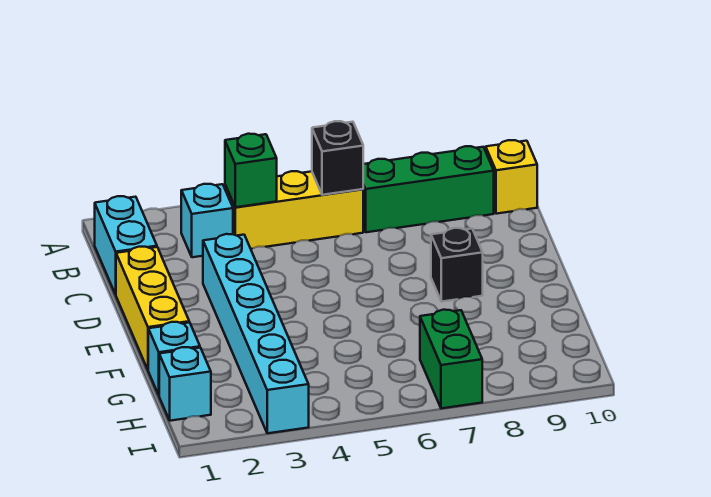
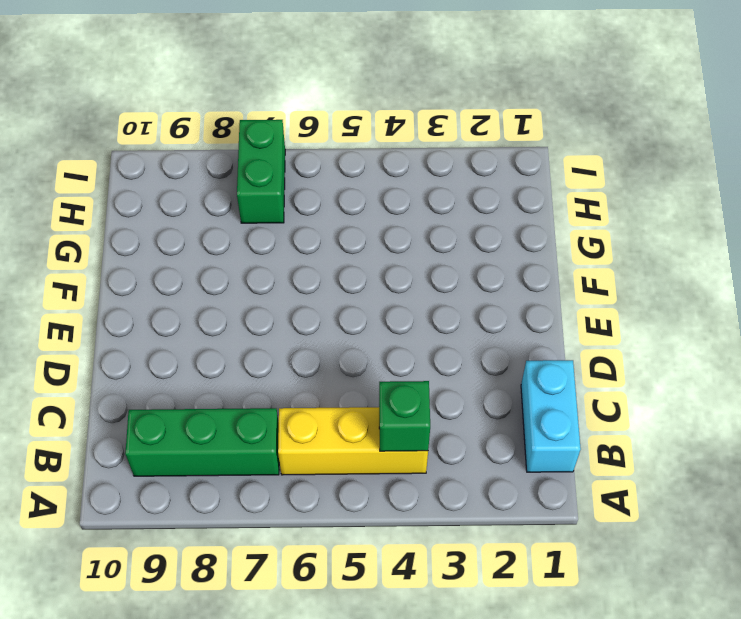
none -> cyan brick B3 level 1
none -> yellow brick B10 level 1
none -> yellow brick D1:F1 level 1

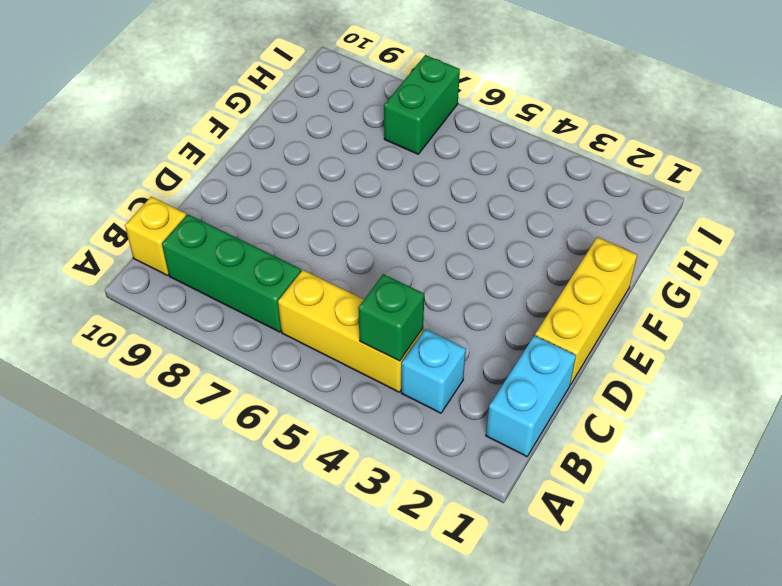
none -> cyan brick D3:I3 level 1
none -> black brick E8 level 1
none -> cyan brick G1 level 1

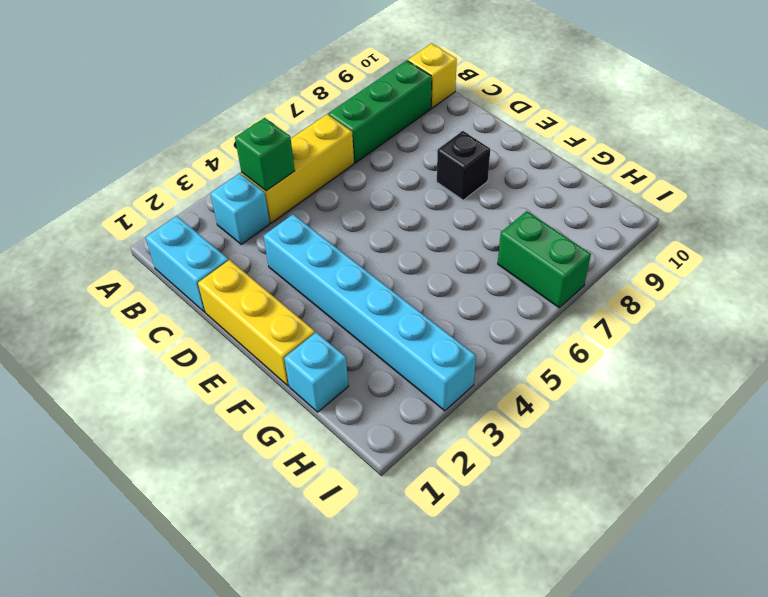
none -> cyan brick H1 level 1
none -> black brick B6 level 2

